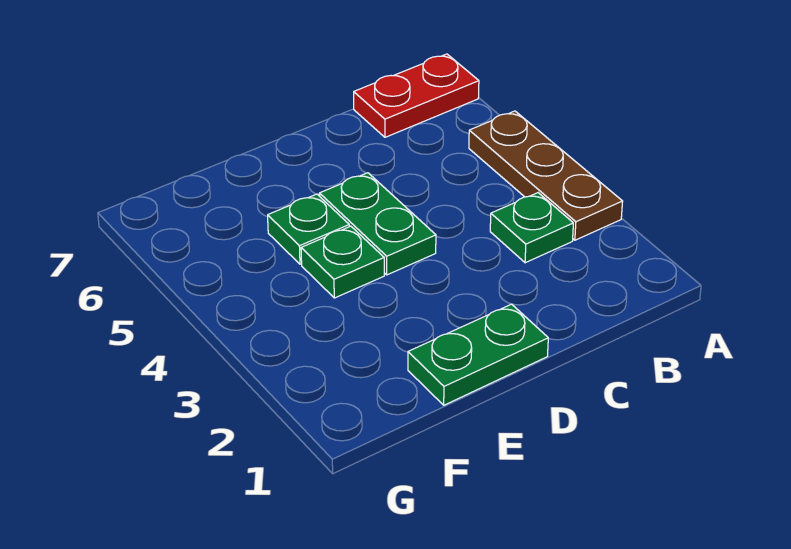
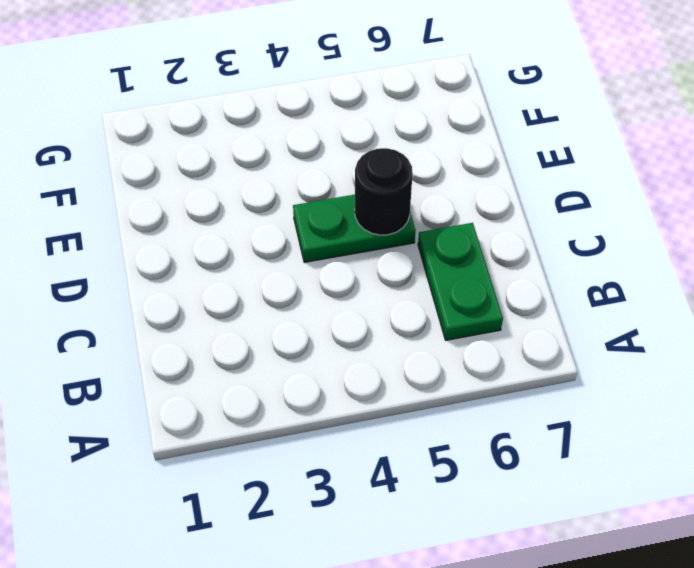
green plate B6:C6 level 1 -> green plate D1:E1 level 1
black round brick D5 level 2 -> none
none -> brown plate A3:A5 level 1
none -> red plate A7:B7 level 1

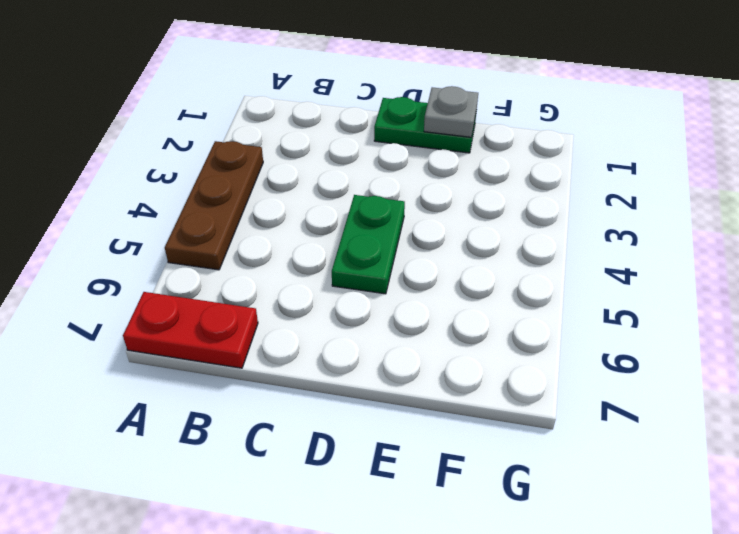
grey plate E1 level 2 -> none
none -> green plate B3 level 1
none -> green plate E4 level 1

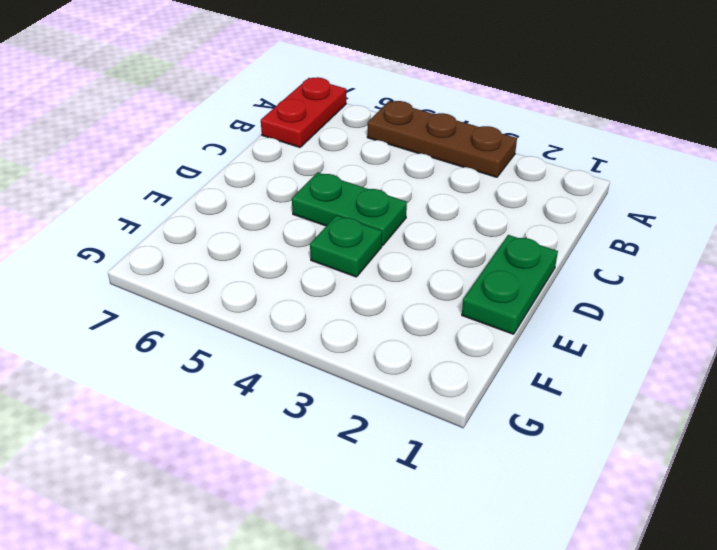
none -> green plate B3 level 1
none -> green plate E5 level 1

